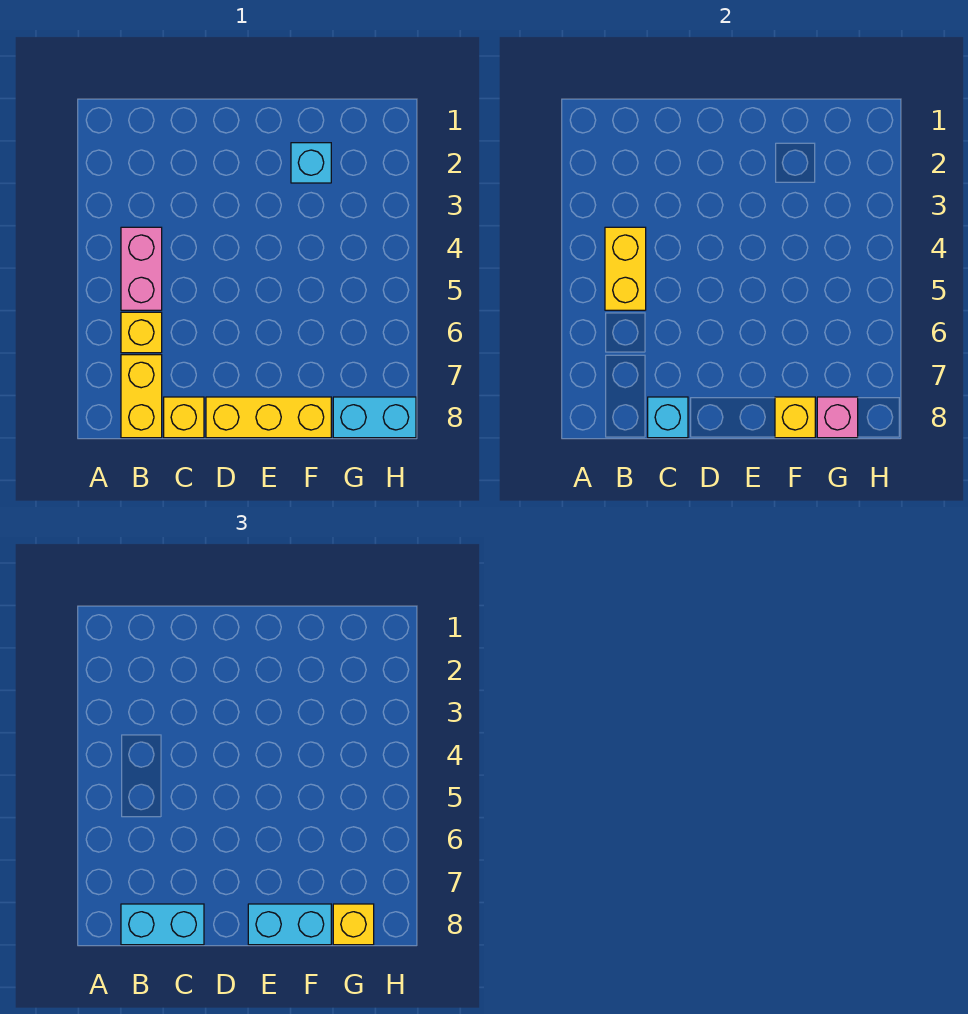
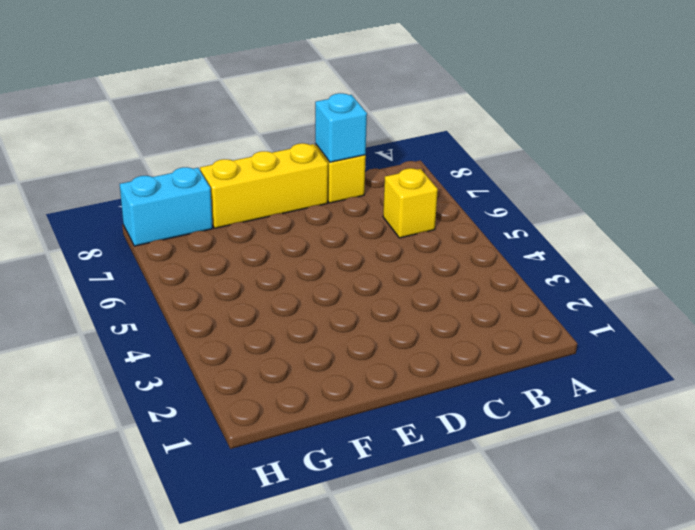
none -> pink brick B4:B5 level 1
none -> yellow brick B7:B8 level 1
none -> cyan brick F2 level 1

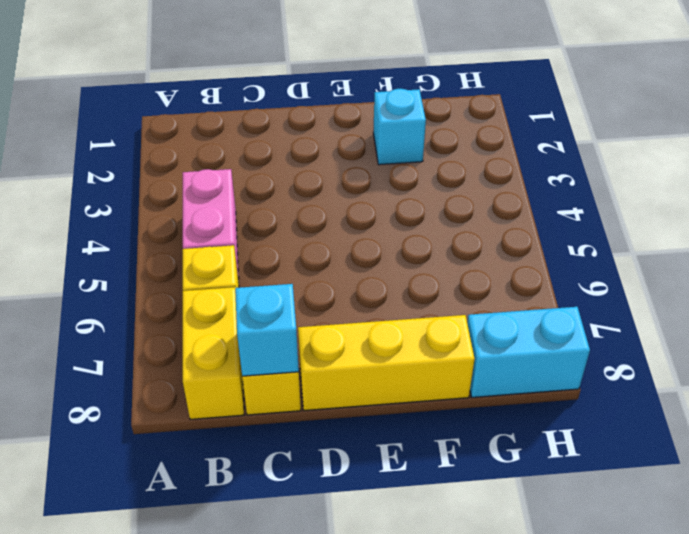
none -> yellow brick B4:B5 level 2
none -> yellow brick F8 level 2
none -> pink brick G8 level 2

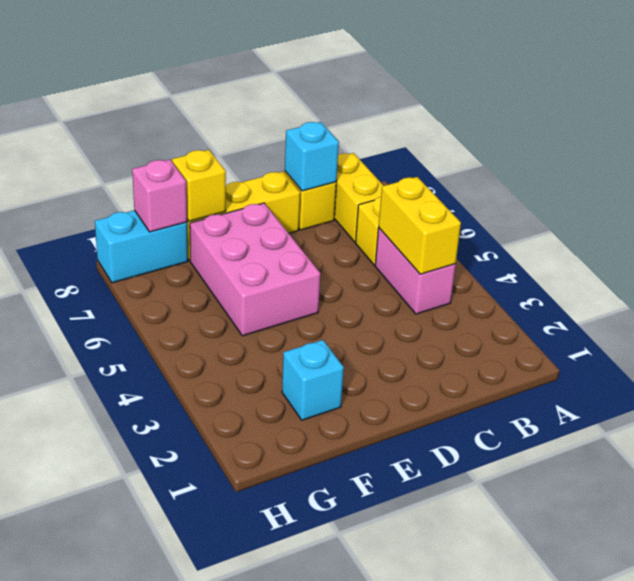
pink brick E5:F7 level 1 -> none
none -> cyan brick B8:C8 level 3
none -> cyan brick E8:F8 level 3
none -> yellow brick G8 level 3

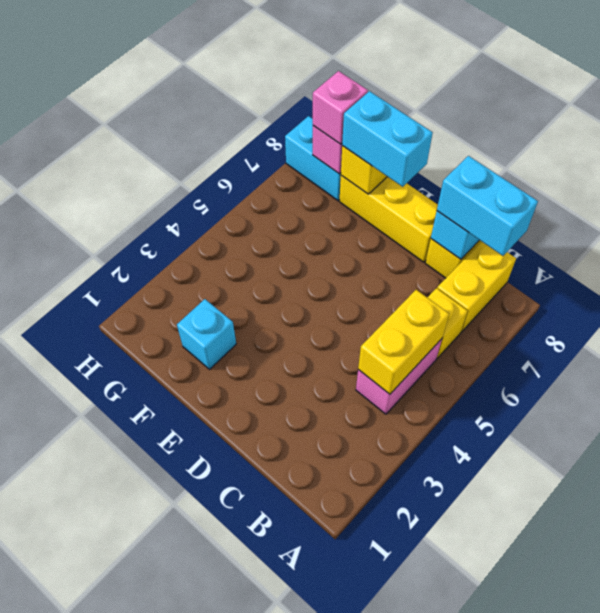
pink brick G8 level 3 -> yellow brick G8 level 3

